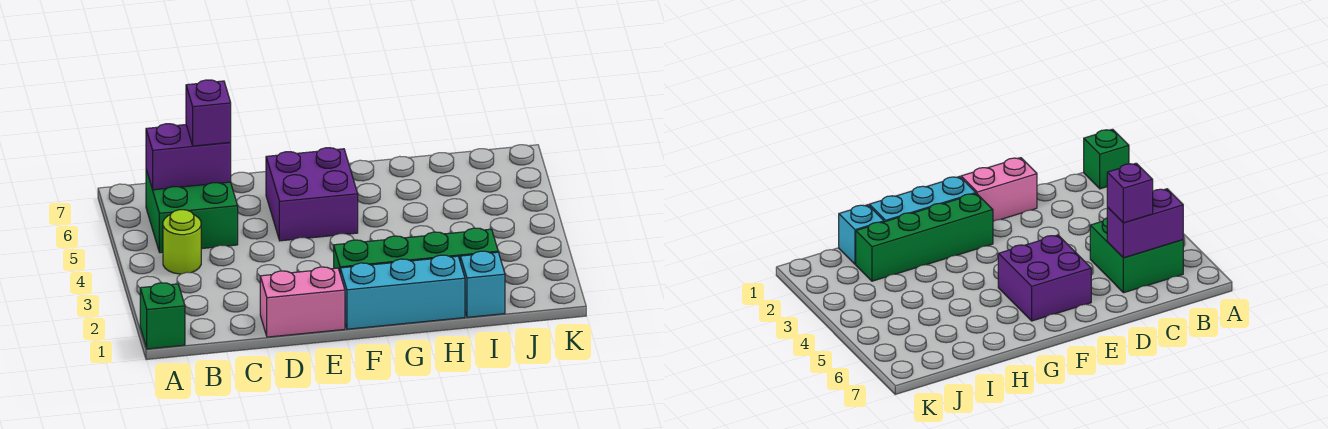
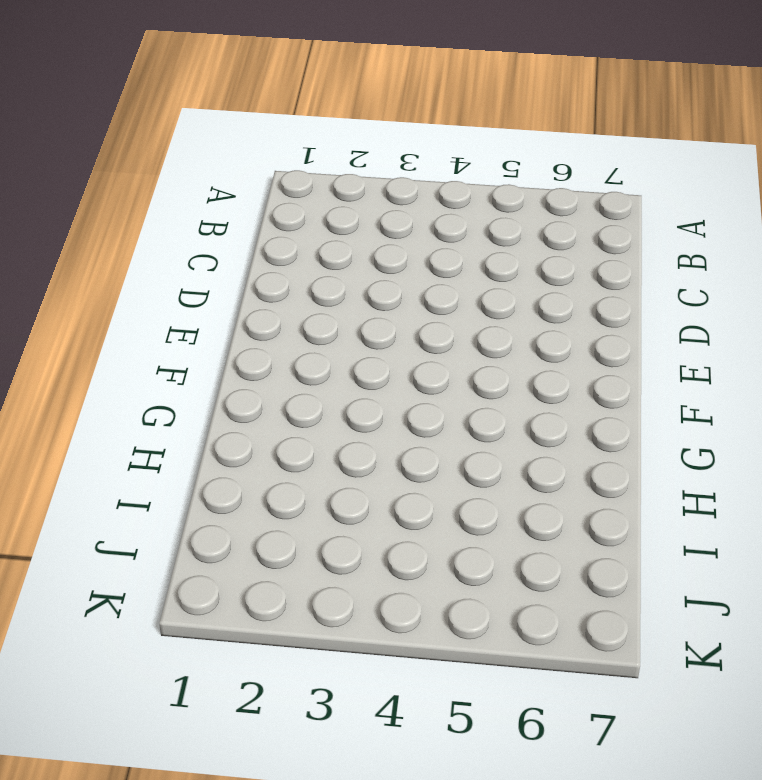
none -> green brick A1 level 1
none -> lime round brick B4 level 1

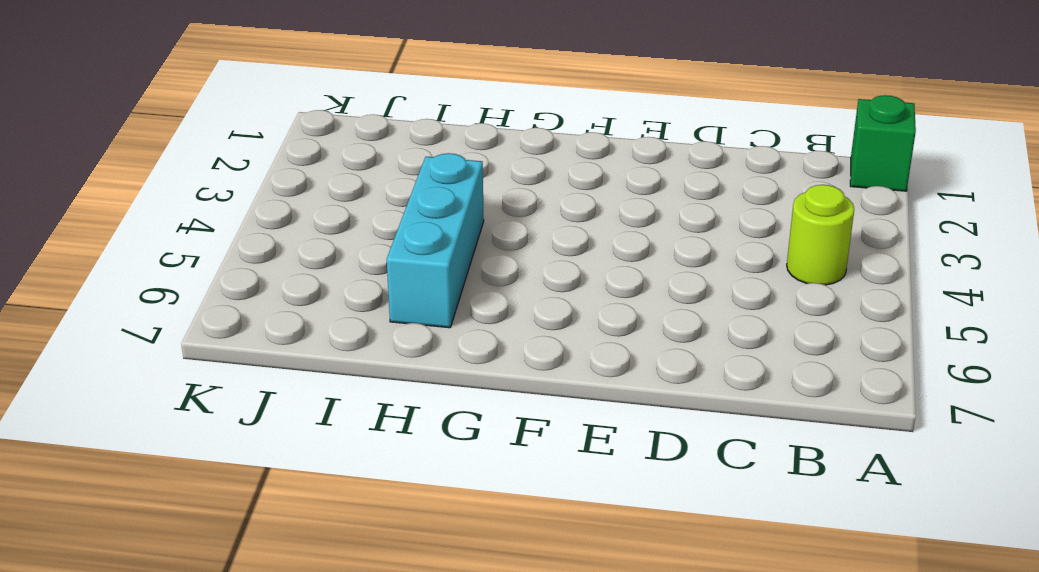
cyan brick H4:H6 level 1 -> cyan brick F1:H1 level 1
none -> green brick B5:C6 level 1
none -> pink brick D1:E1 level 1

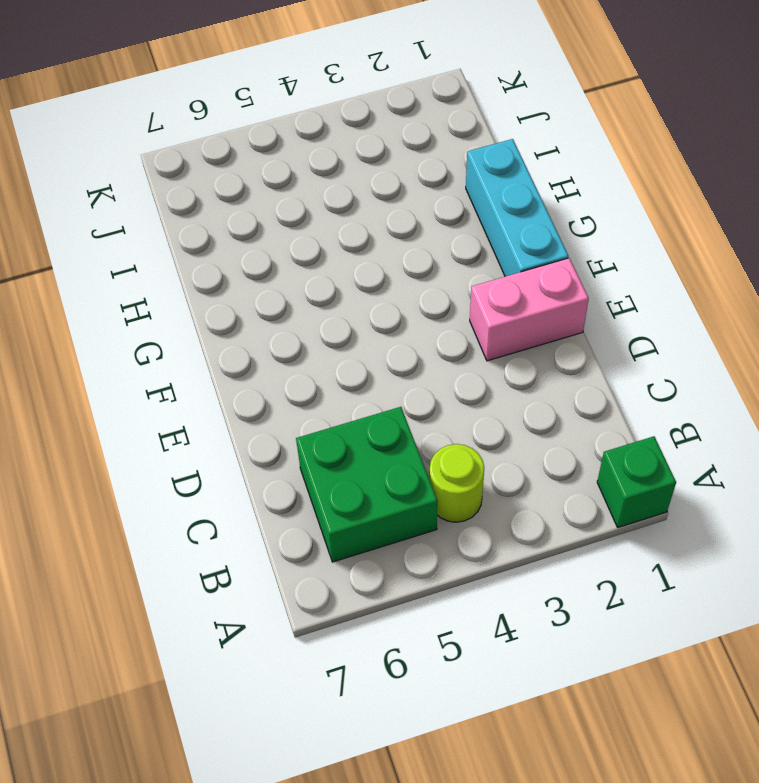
pink brick E1:E2 level 1 -> pink brick D1:E1 level 1
none -> purple brick E5:F6 level 1
none -> green brick F2:I2 level 1

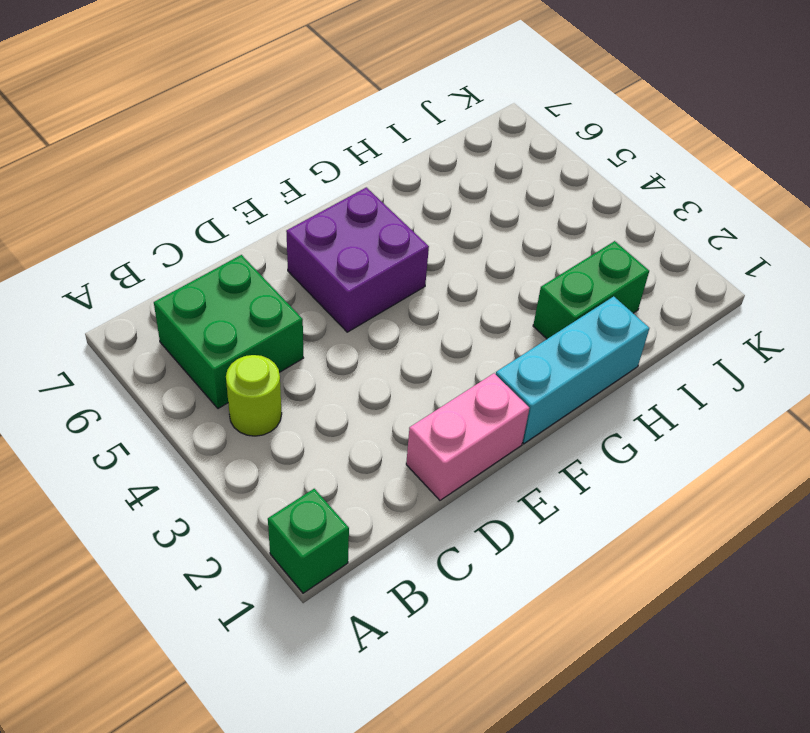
green brick H2:I2 level 1 -> green brick F2:I2 level 1
none -> cyan brick I1 level 1
none -> purple brick B6:C6 level 2

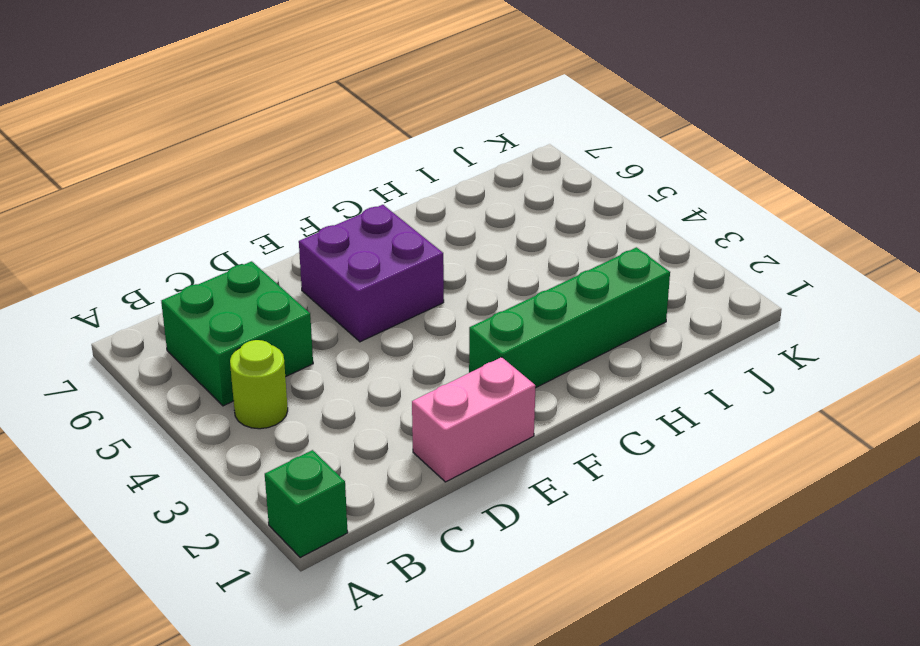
none -> cyan brick F1:H1 level 1
none -> cyan brick I1 level 1

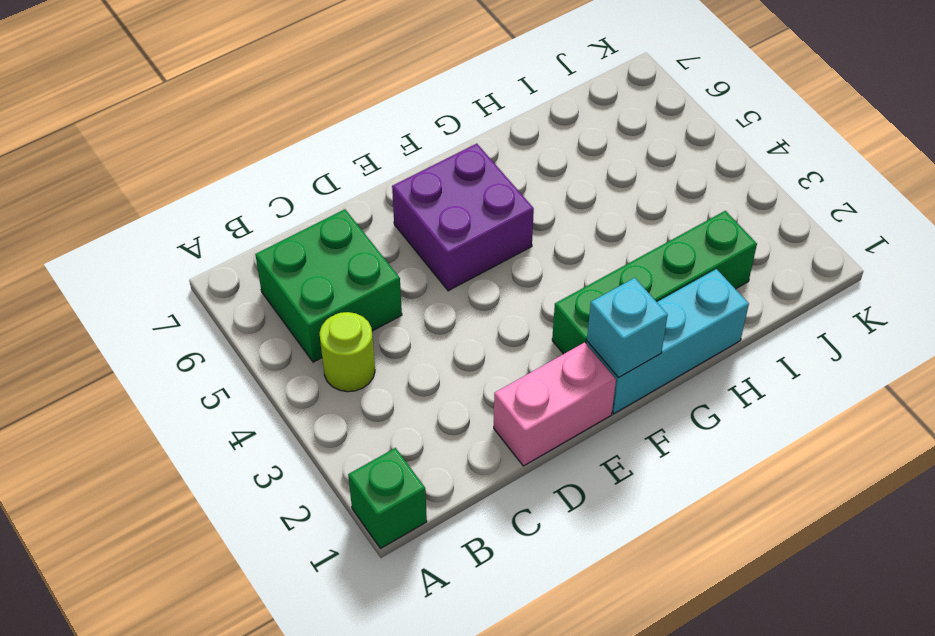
cyan brick F1 level 2 -> cyan brick I1 level 1
none -> purple brick B6:C6 level 2
none -> purple brick C6 level 3

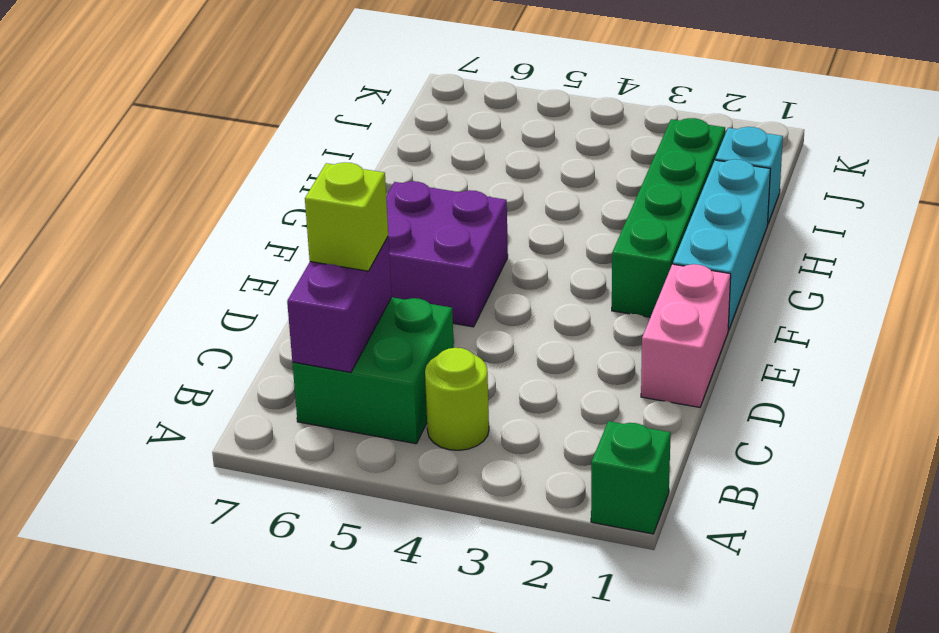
lime brick C6 level 3 -> purple brick C6 level 3

